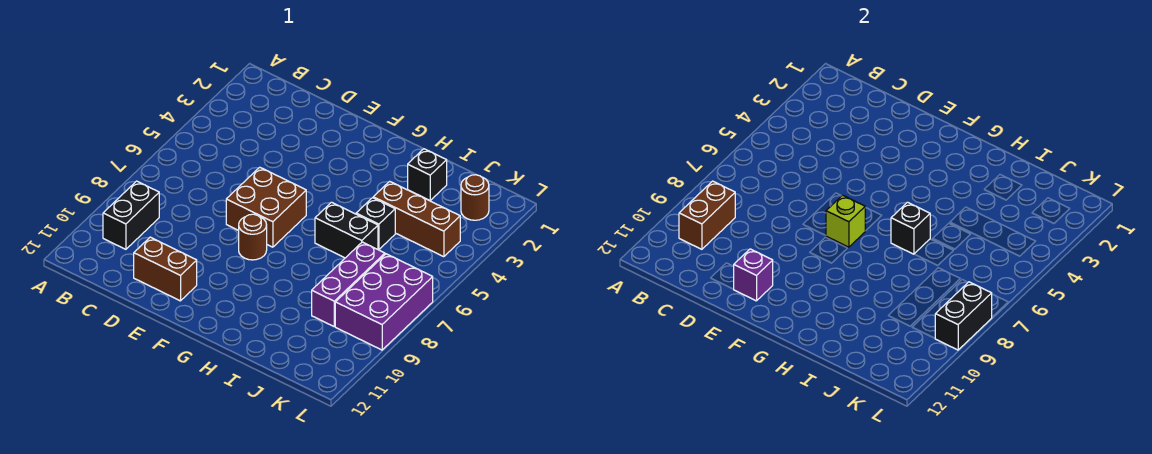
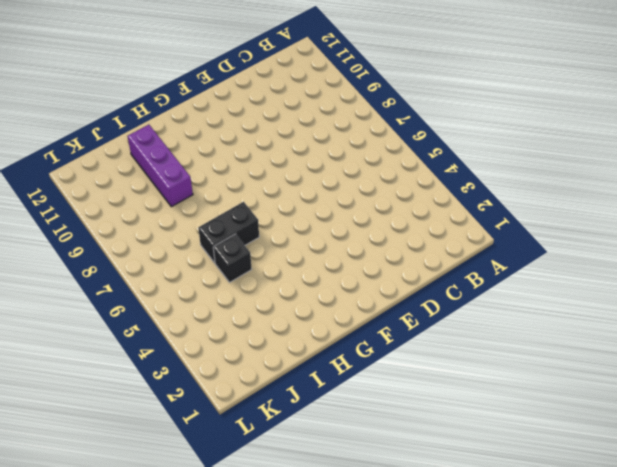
purple brick I9:I11 level 1 -> purple brick J7:J9 level 1
none -> black brick B9:B10 level 1
none -> brown brick D11:E11 level 1
none -> brown brick E6:F7 level 1

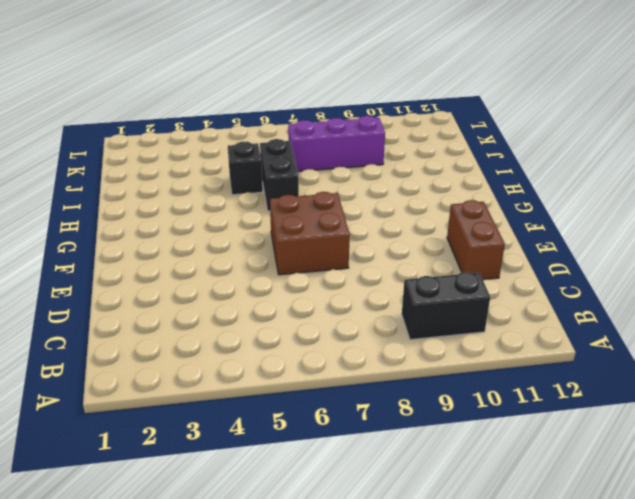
none -> brown round brick F8 level 1
none -> black brick I2 level 1
none -> brown brick I4:K4 level 1

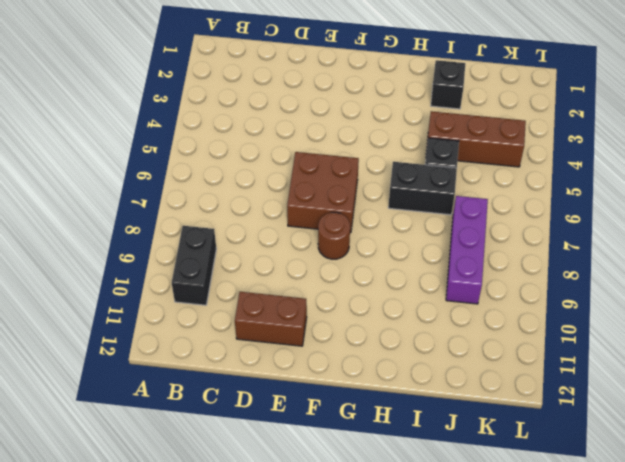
none -> brown round brick K2 level 1
none -> purple brick K7:L9 level 1
none -> brown brick B9:B10 level 2

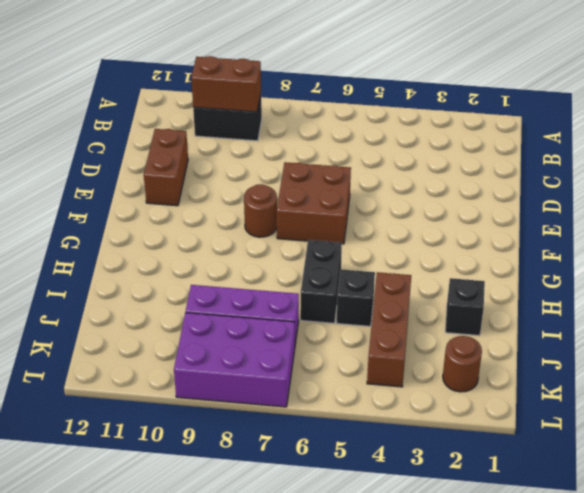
none -> purple brick E11 level 2
none -> lime brick F7 level 2
none -> black brick H6 level 2

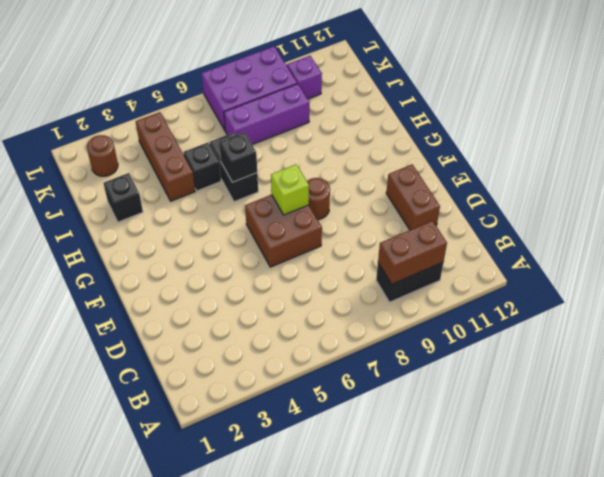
purple brick K10 level 1 -> purple brick E11 level 2
none -> black brick L8:L9 level 2

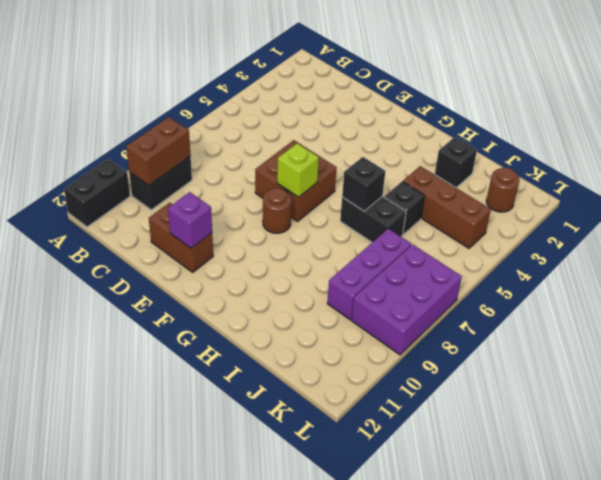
black brick A11:A12 level 1 -> black brick L8:L9 level 2

